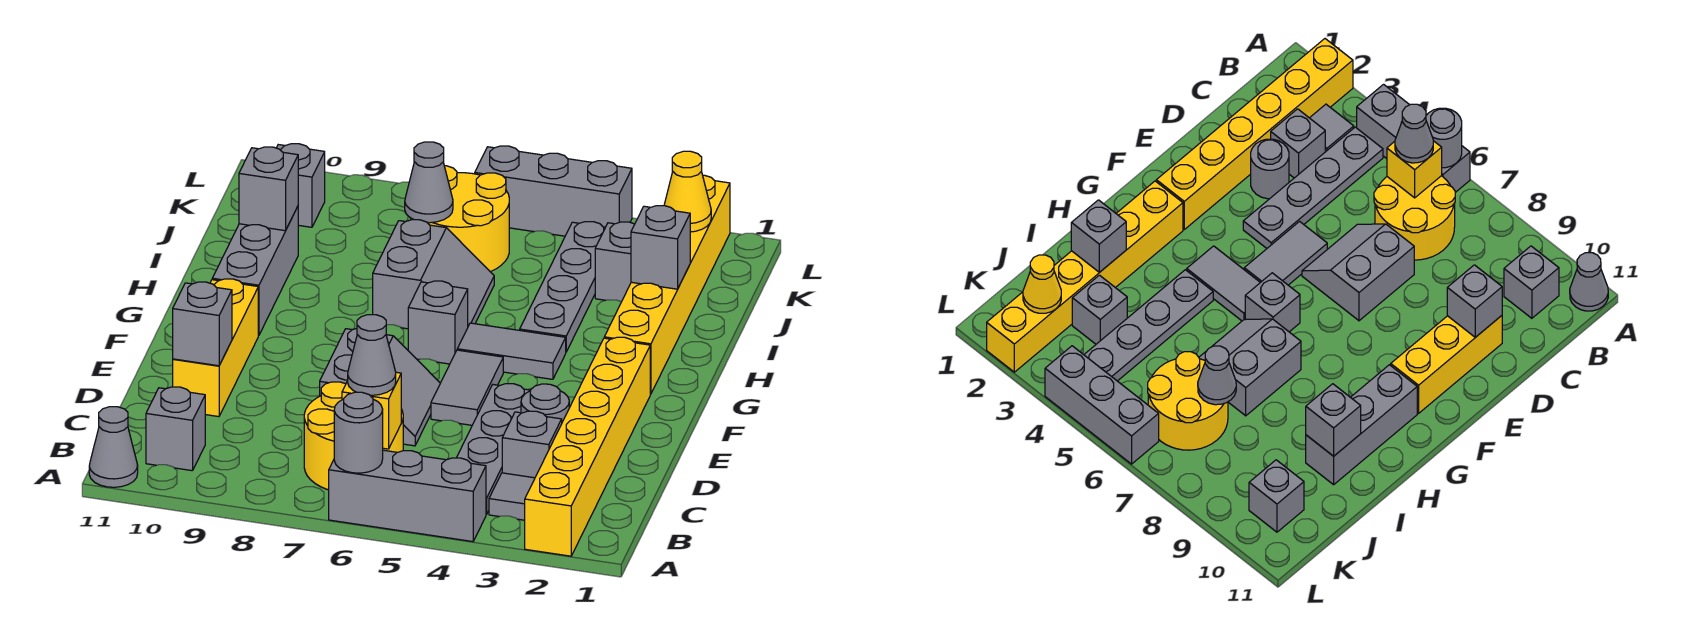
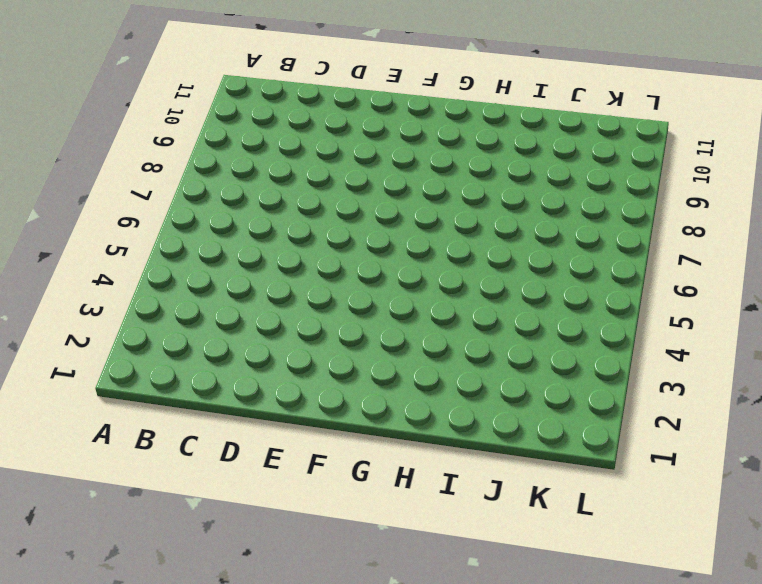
none -> yellow brick A2:F2 level 1
none -> grey brick A4:A6 level 1
none -> grey cone A11 level 1
none -> grey tile B3 level 1

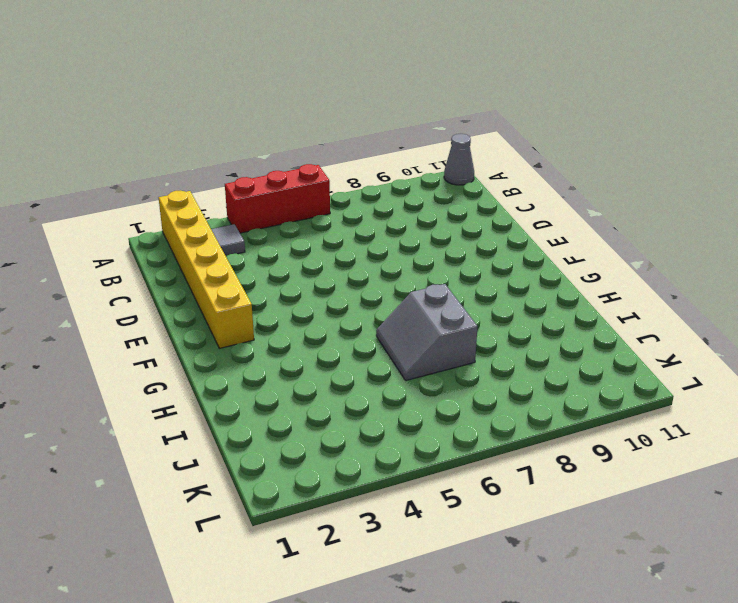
red brick A4:A6 level 1 -> grey brick A4:A6 level 1
none -> grey plate B4:E4 level 1
none -> yellow round brick B6:C7 level 1
none -> grey brick B10 level 1
none -> grey brick C3 level 1

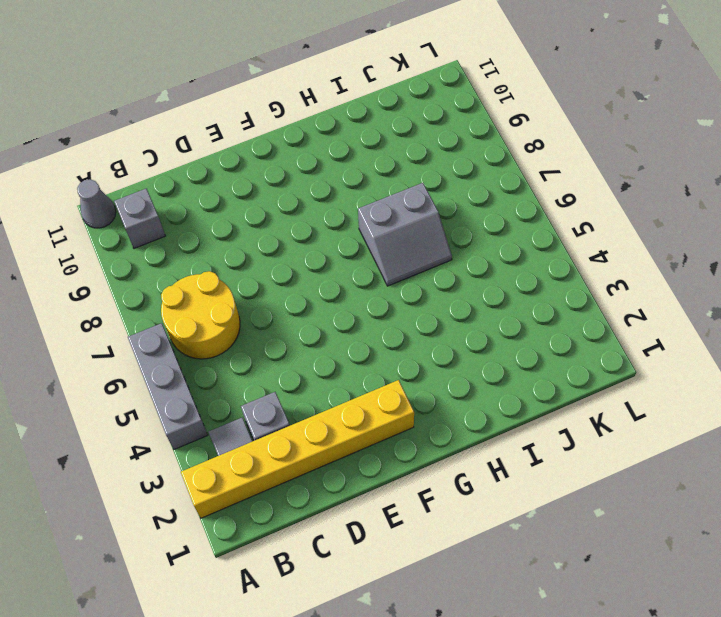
none -> grey plate B4:E4 level 1
none -> grey round brick D3 level 1
none -> grey slope D6:E7 level 1 top 7
none -> yellow brick D10:F10 level 1

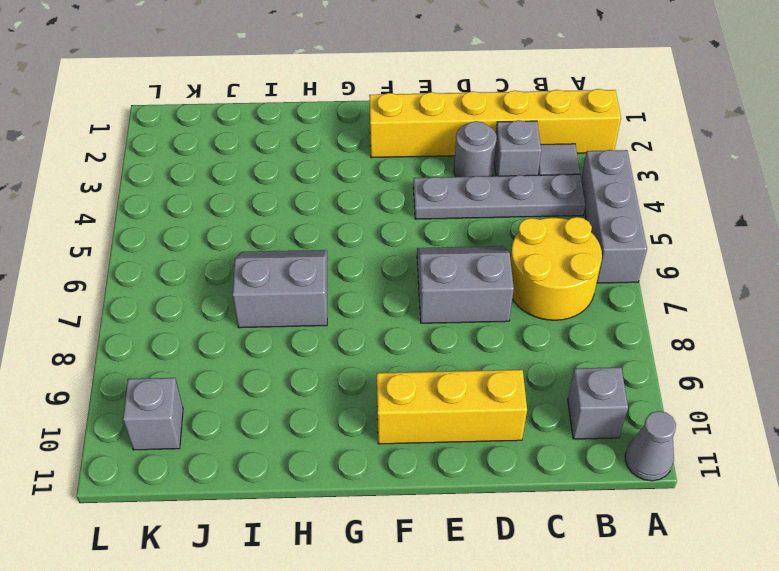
none -> grey tile E5:F5 level 1
none -> yellow brick G2:L2 level 1
none -> grey tile G4:G5 level 1
none -> grey brick G6 level 1

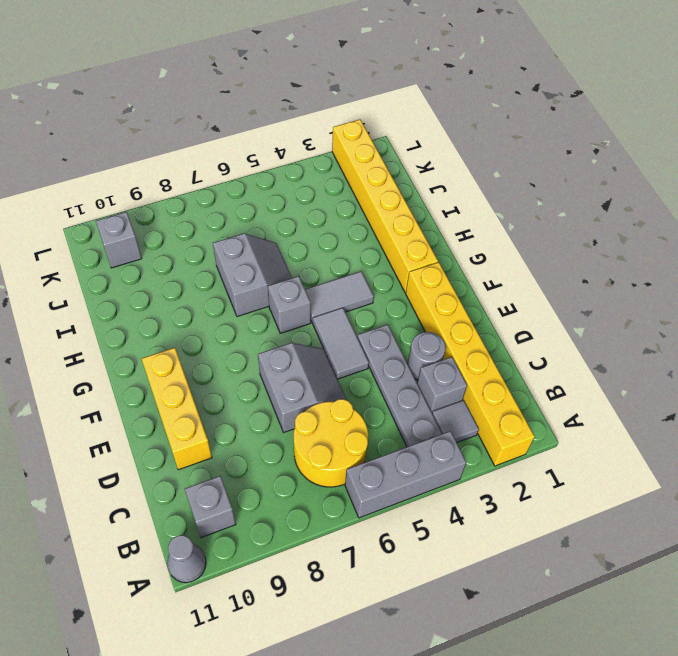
none -> grey brick G10:I10 level 1
none -> grey plate H4:K4 level 1
none -> grey brick J3 level 1
none -> yellow round brick J6:K7 level 1

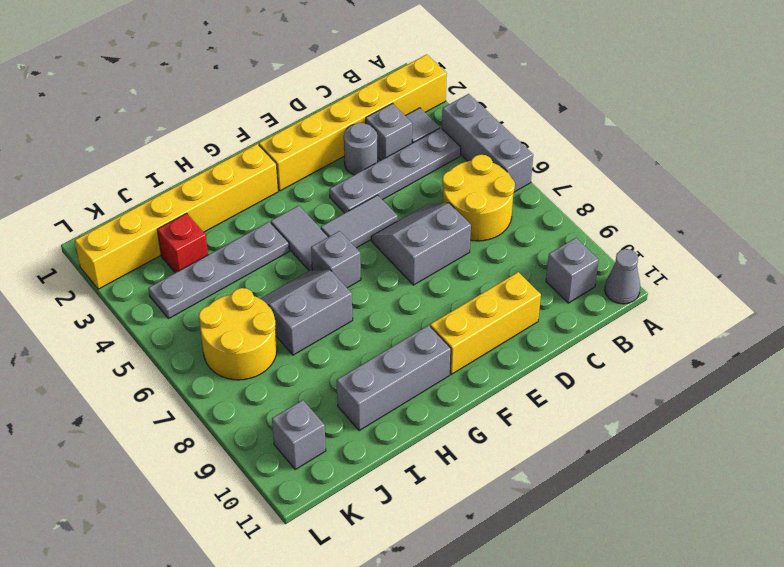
red brick J3 level 1 -> grey brick J3 level 1
none -> grey brick L4:L6 level 1
none -> grey round brick A6 level 2
none -> yellow brick B6 level 2
none -> grey brick D10 level 2

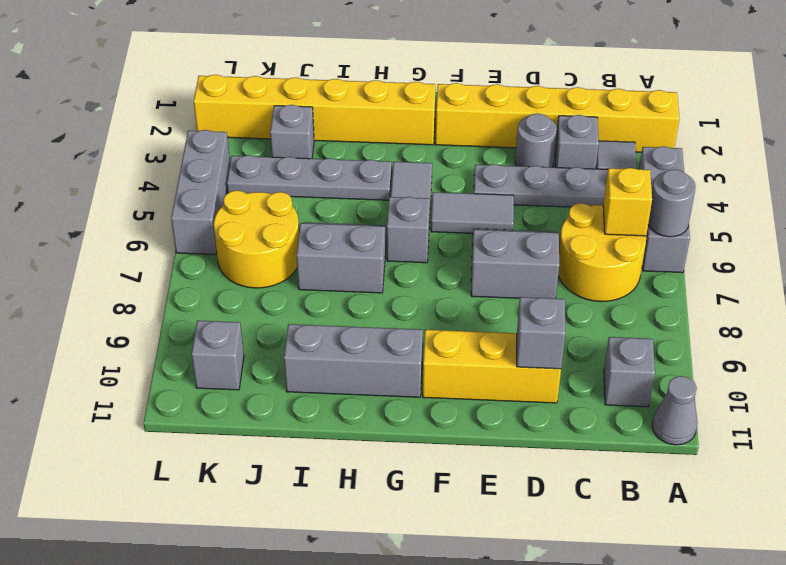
none -> grey brick I2 level 2
none -> grey brick I10 level 2
none -> grey cone J7 level 2
none -> yellow cone K2 level 2

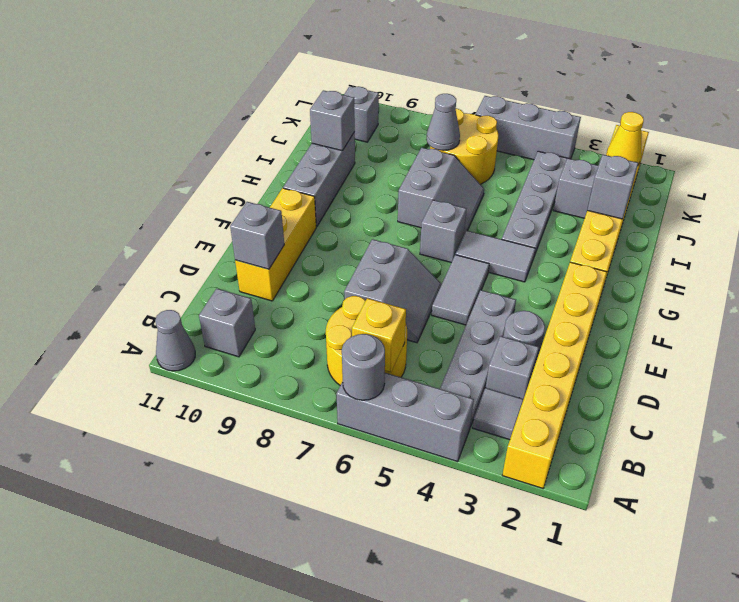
none -> grey cone B6 level 3

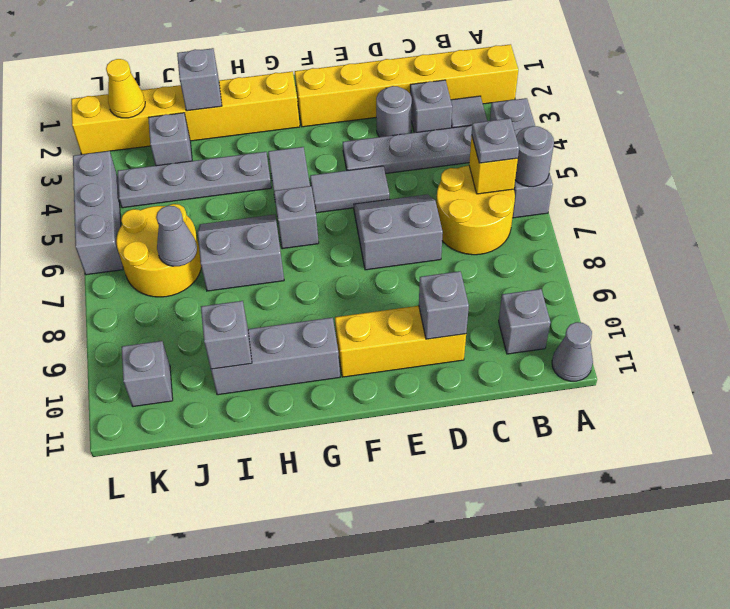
grey plate B6 level 3 -> grey cone B6 level 3

